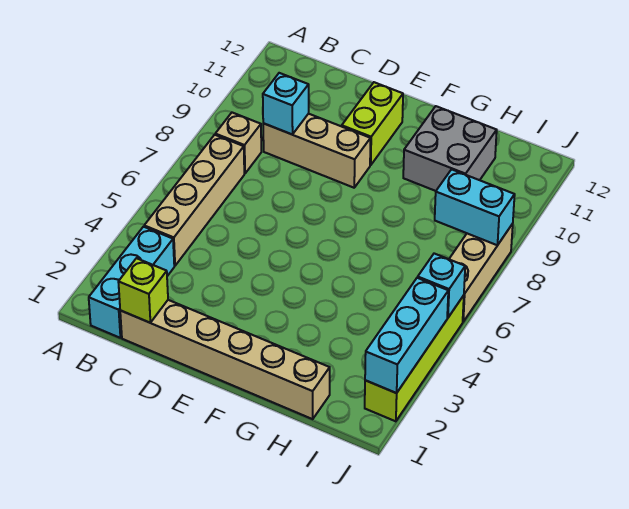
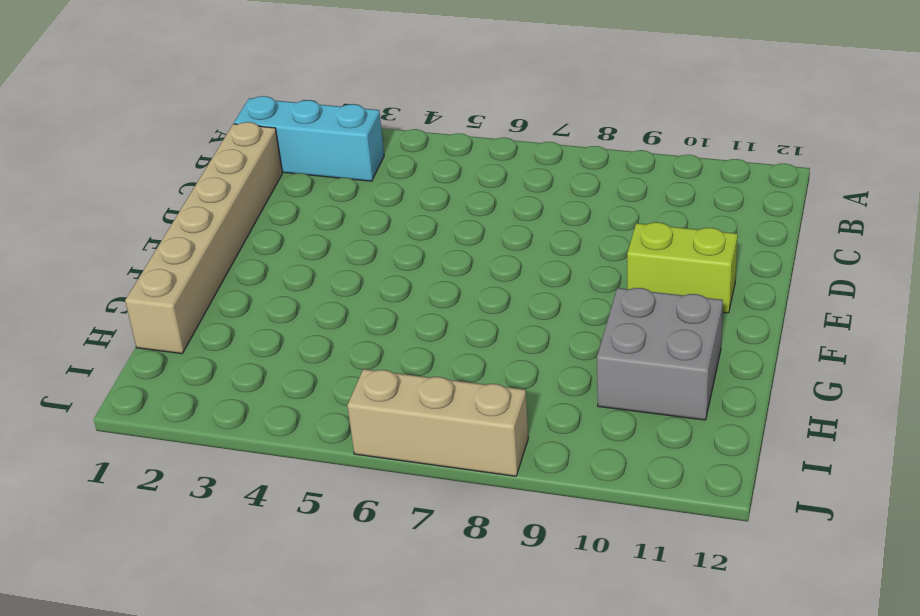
none -> tan brick B4:B7 level 1
none -> tan brick B8 level 1
none -> tan brick C9:E9 level 1

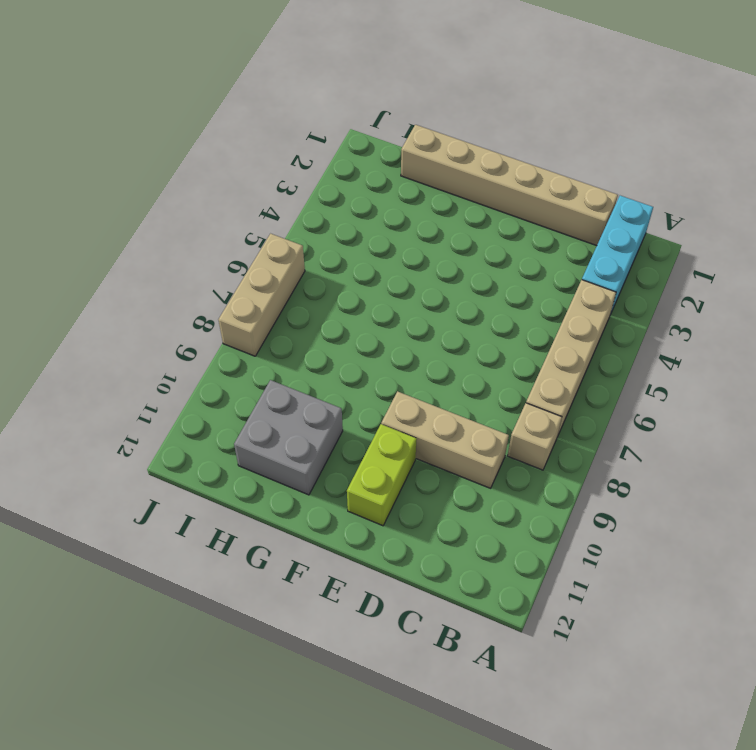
none -> lime brick J2:J5 level 1
none -> lime brick C1 level 2
none -> cyan brick C9 level 2

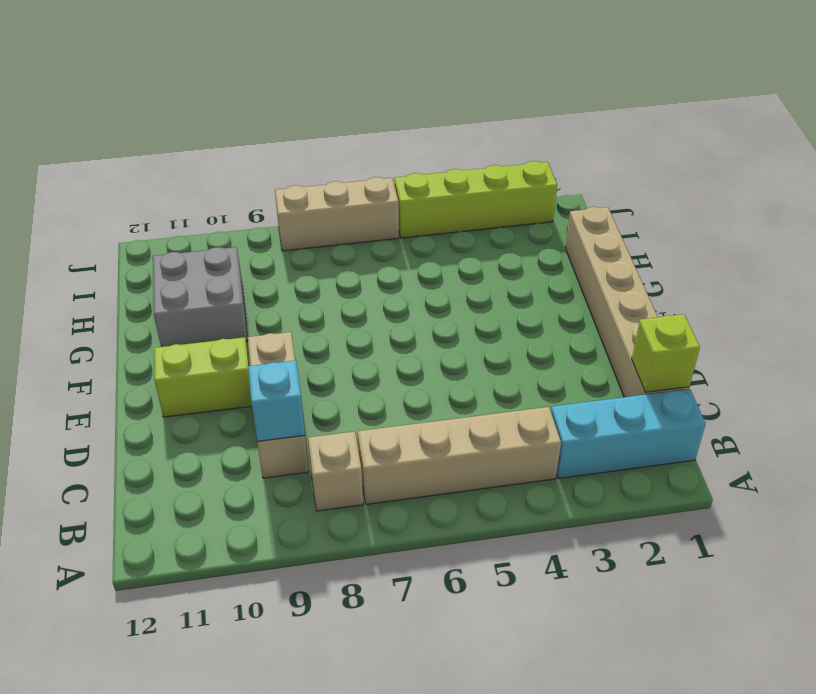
none -> cyan brick I8:J8 level 2
none -> cyan brick J2:J4 level 2
none -> cyan brick J5 level 2

